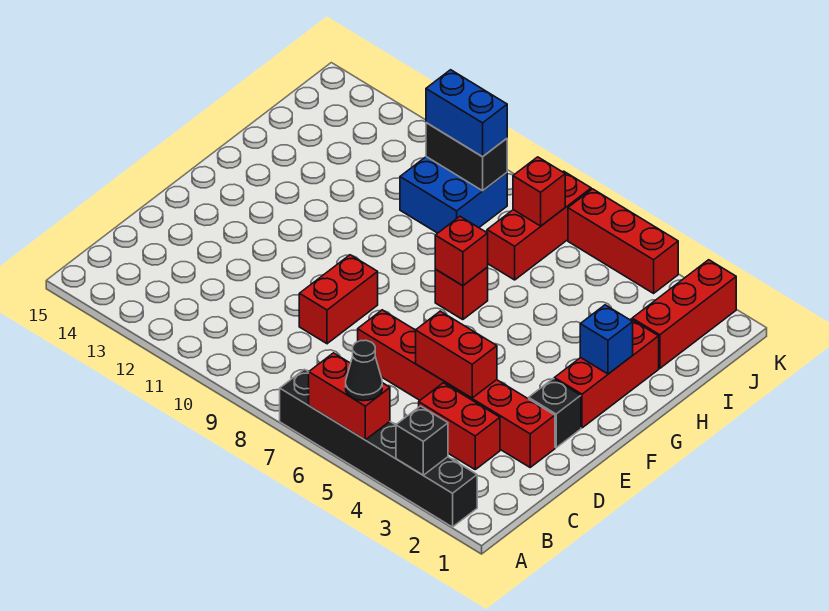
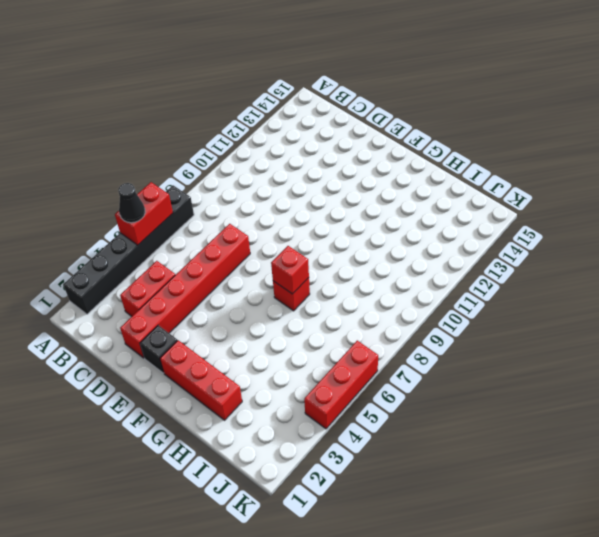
none -> red brick D9:E9 level 1
none -> red brick I2:K2 level 1
none -> red brick I7:K7 level 1

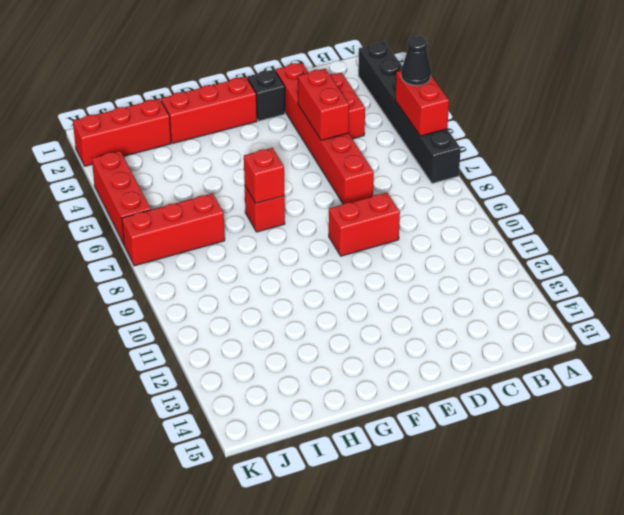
none -> blue brick I9:J10 level 1
none -> black brick A3 level 2
none -> blue brick G2 level 2

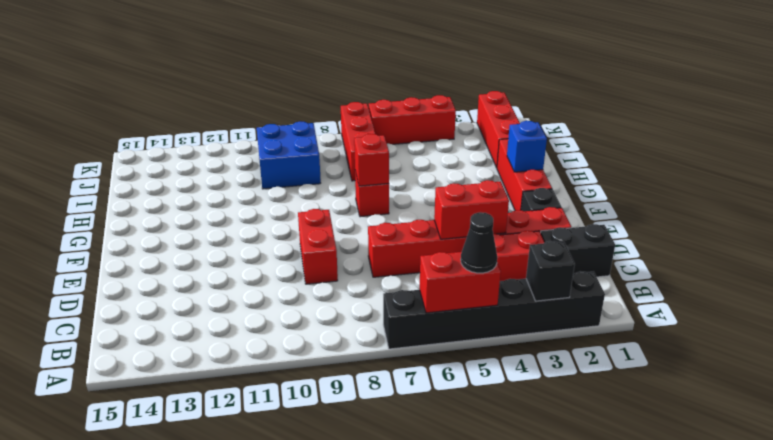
black brick C1:C2 level 1 -> black brick J9:J10 level 2
none -> red brick J7 level 2
none -> blue brick J9:J10 level 3

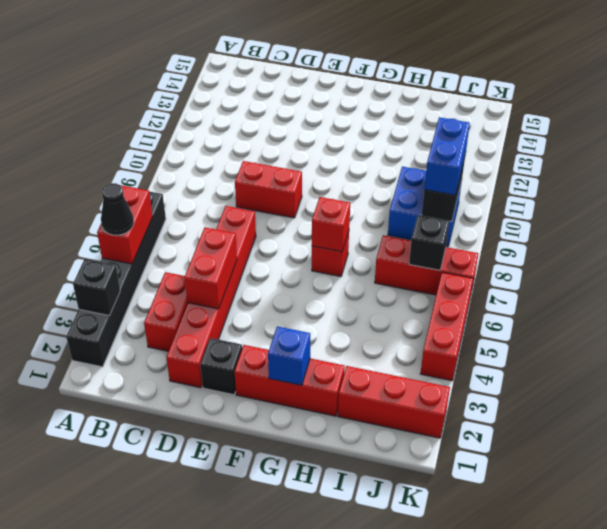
black brick J7 level 2 -> red brick J7 level 2

